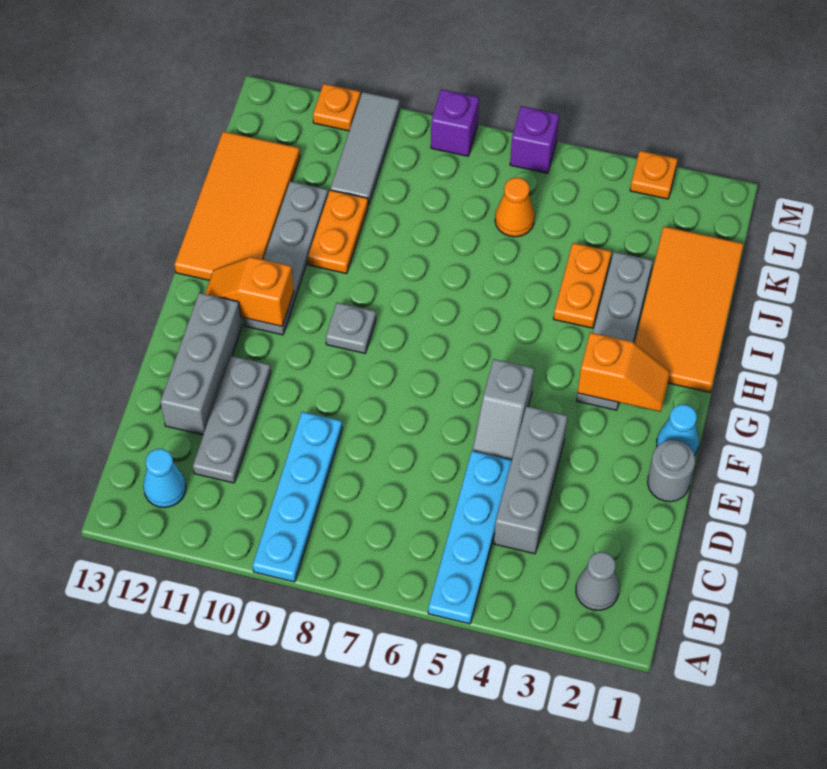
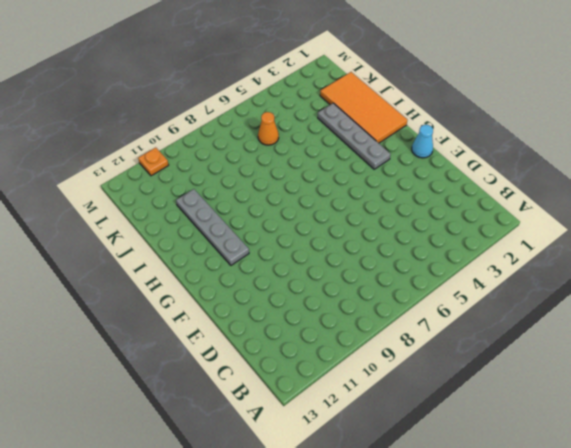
none -> cyan plate A5:D5 level 1
none -> cyan plate A9:D9 level 1
none -> grey cone B2 level 1

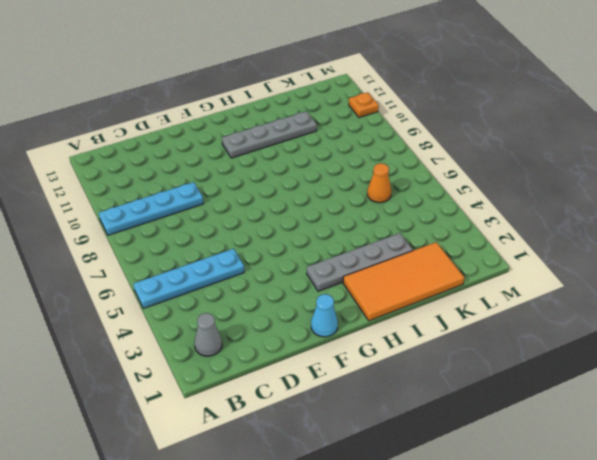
none -> cyan cone B12 level 1
none -> grey brick C4:E4 level 1
none -> grey plate C11:E11 level 1

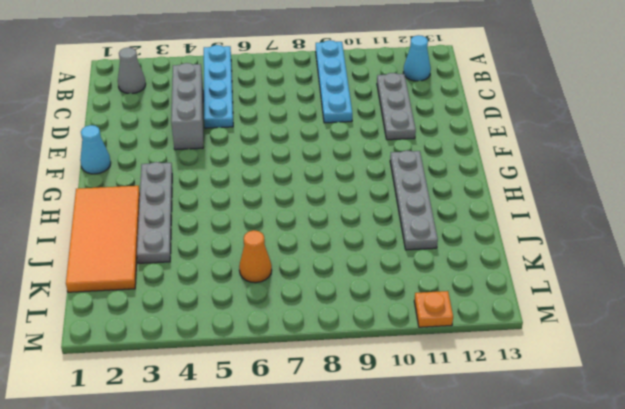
none -> grey brick D12:F12 level 1
none -> grey round brick E1 level 1
none -> grey slope E5:F5 level 1 top F

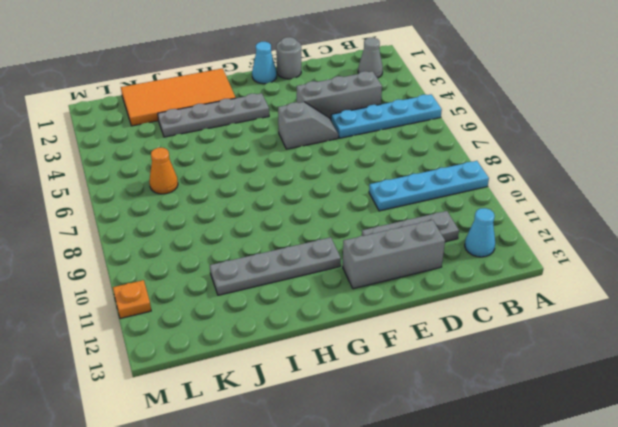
none -> grey plate G9 level 1
none -> orange tile H12:K13 level 1
none -> orange plate I4:J4 level 1

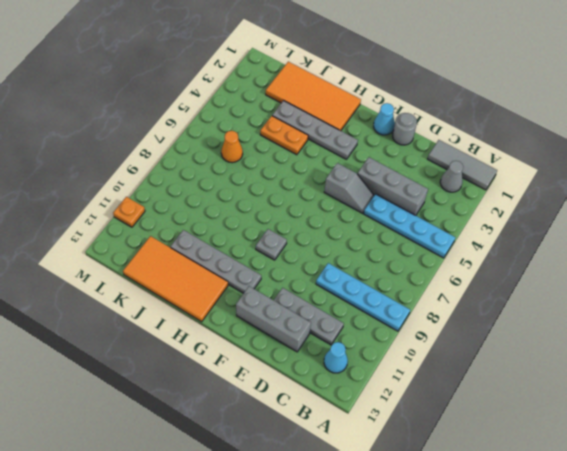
grey tile A1:C1 level 1 -> grey tile K10:M10 level 1
none -> orange plate I10:J10 level 1
none -> orange plate M3 level 1
none -> purple brick M6 level 1

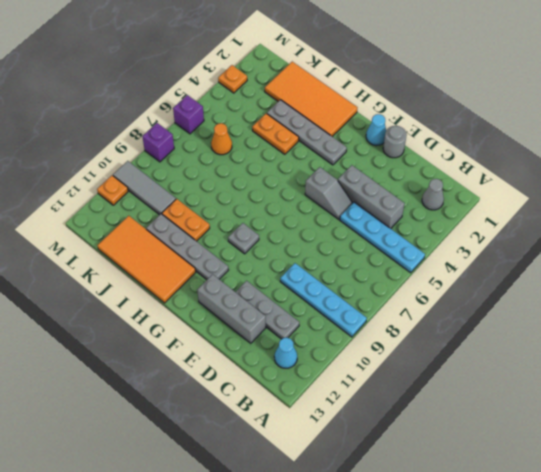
none -> orange slope G2:G3 level 2 top 3
none -> orange slope G11:G12 level 2 top 11

